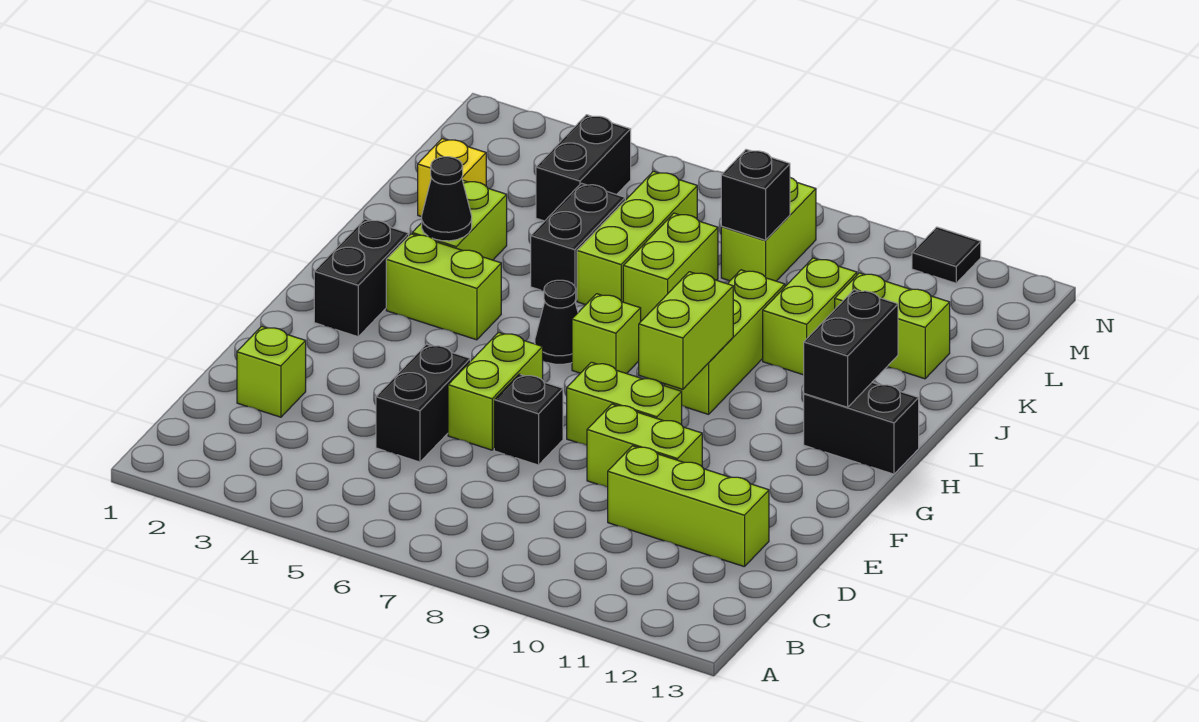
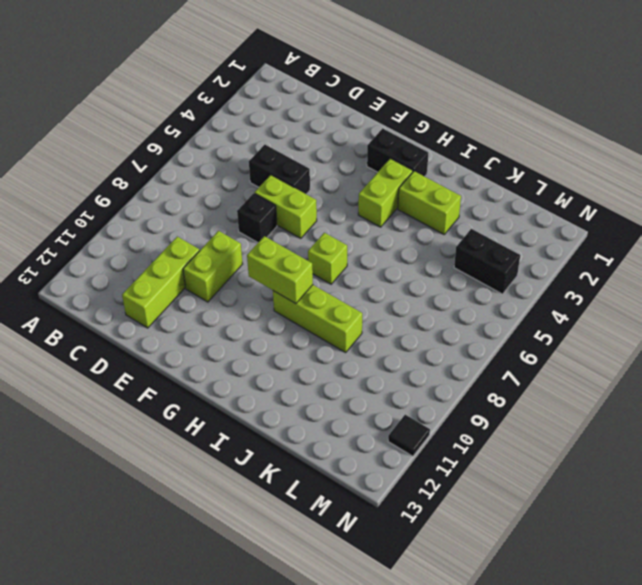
none -> lime brick D2 level 1
none -> lime brick F8:F9 level 1
none -> black cone H6 level 1

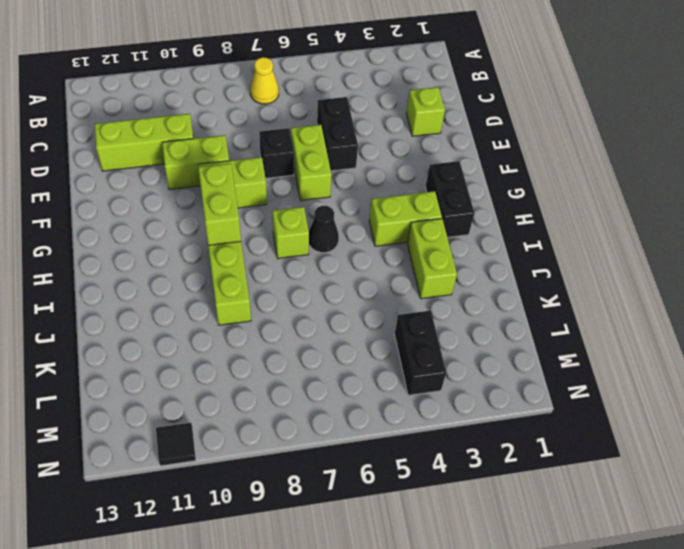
yellow cone B7 level 1 -> none
none -> black brick H12:H13 level 1
none -> black brick J5:K5 level 1
none -> lime brick J6:L6 level 1

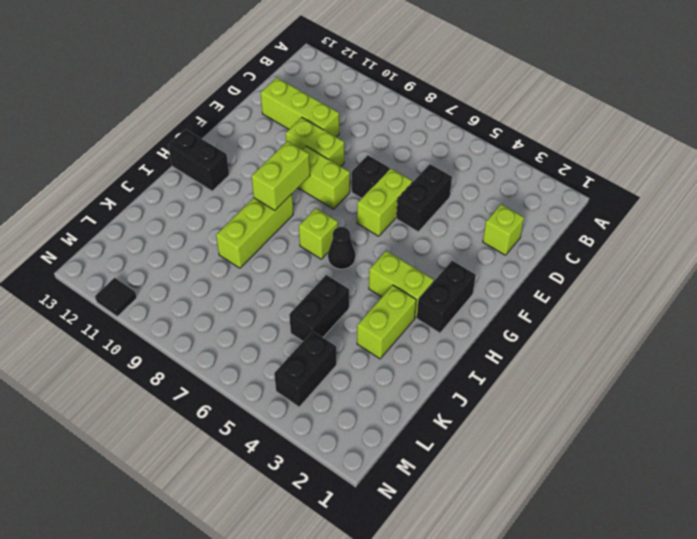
none -> lime brick J6:L6 level 1
none -> lime brick J7:K7 level 1
none -> lime brick J10:K10 level 1

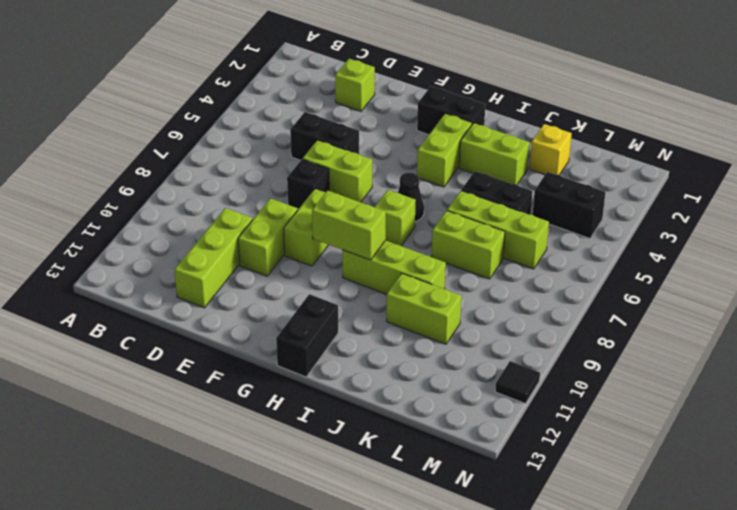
none -> lime brick K11:K12 level 1
none -> lime brick L8:M8 level 1
none -> black brick H12:I12 level 2

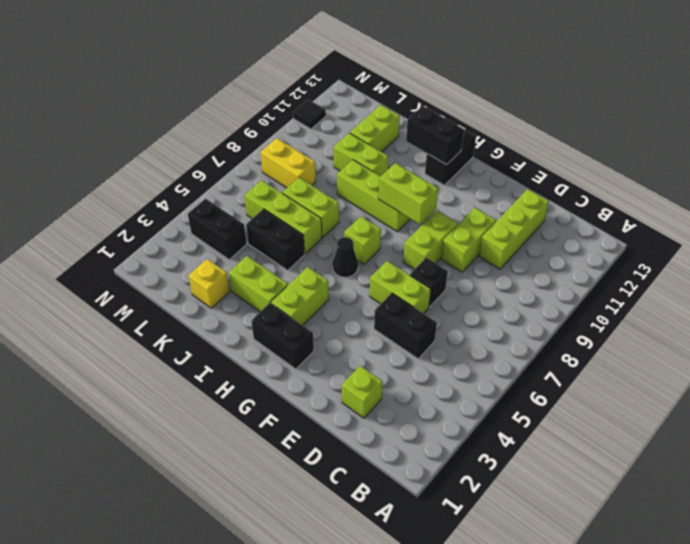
yellow brick L8:M8 level 1 -> lime brick L8:M8 level 1
none -> black cone I3 level 2
none -> black brick L8 level 2

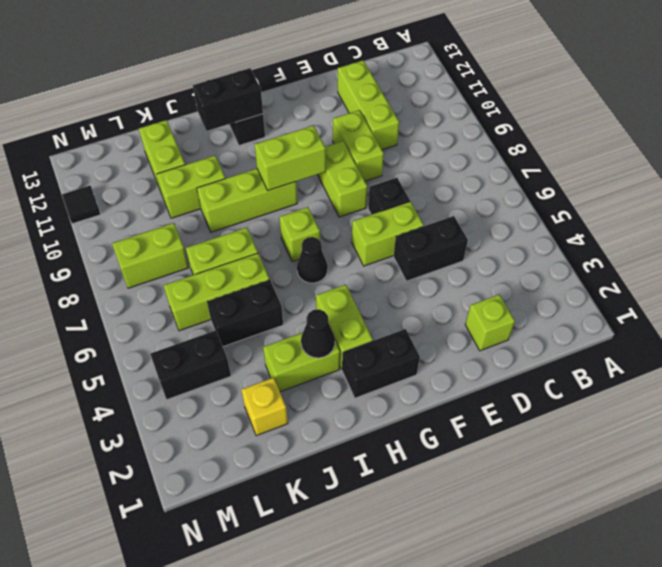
none -> black brick L8 level 2

